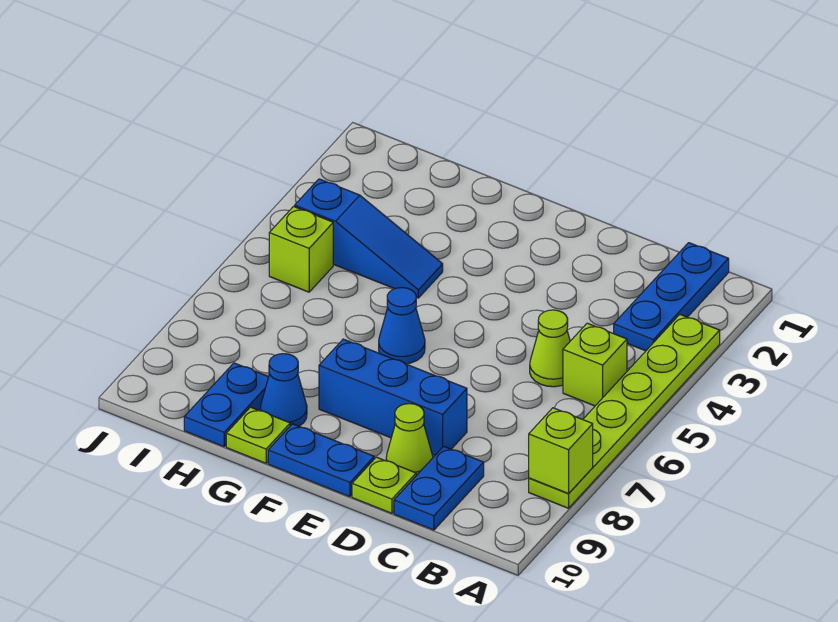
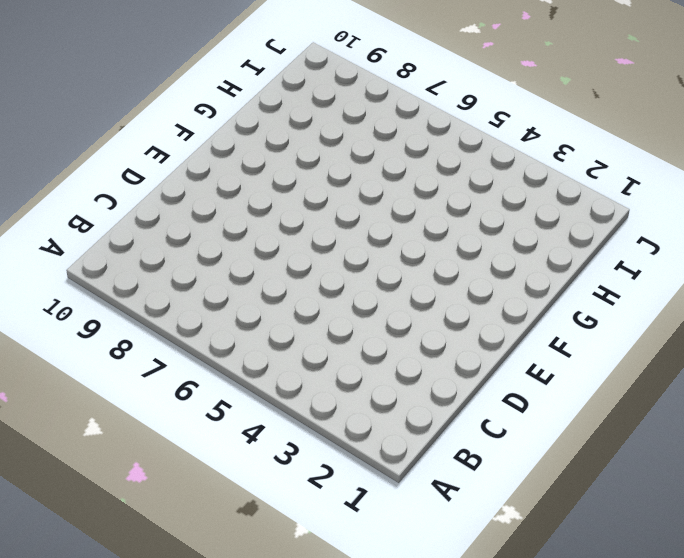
none -> lime plate A3:A8 level 1
none -> blue plate B1:B3 level 1
none -> lime brick B5 level 1

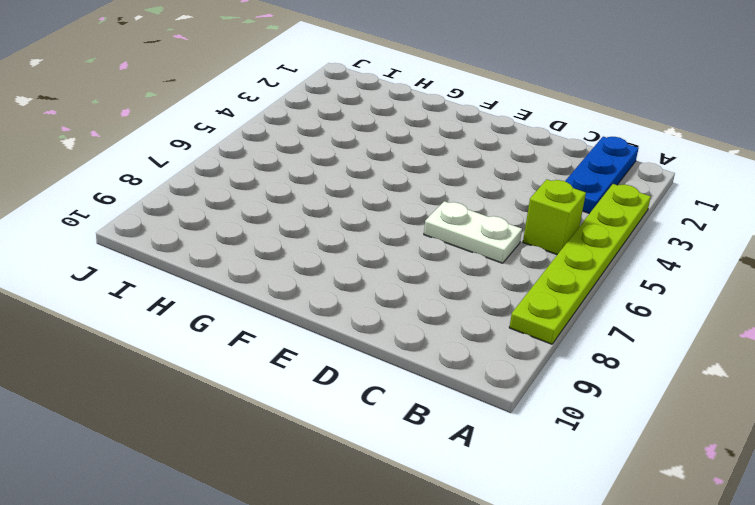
white plate C6:D6 level 1 -> none
none -> lime cone C5 level 1
none -> blue plate C9:C10 level 1
none -> blue brick D8:F8 level 1

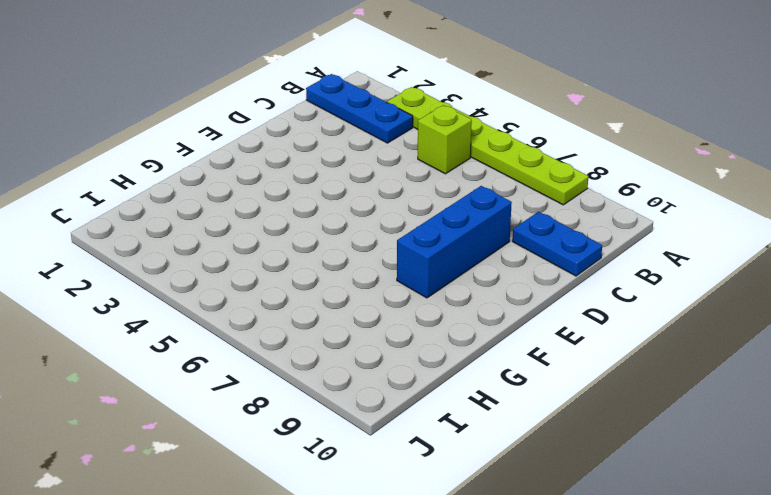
none -> lime cone C5 level 1
none -> lime cone D9 level 1
none -> lime plate D10 level 1

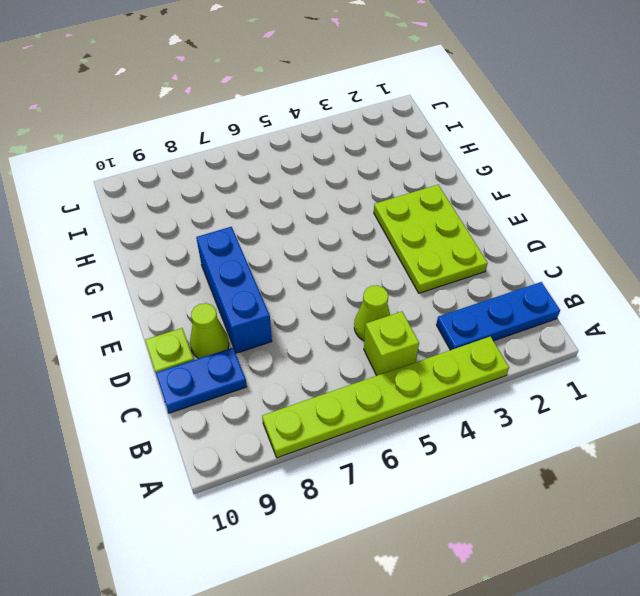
lime plate D2:F3 level 1 -> none
none -> blue plate E10:F10 level 1
none -> blue cone F6 level 1
none -> blue slope G4:I4 level 1 top I

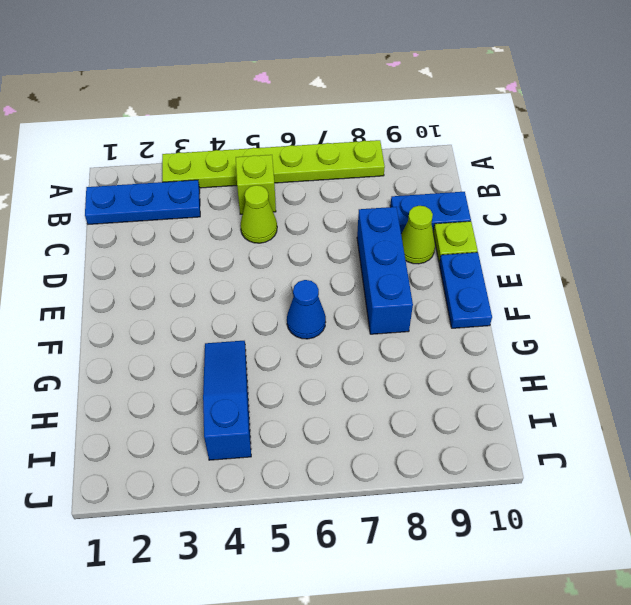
none -> blue cone G9 level 1
none -> lime plate G10 level 1
none -> blue plate H9:H10 level 1

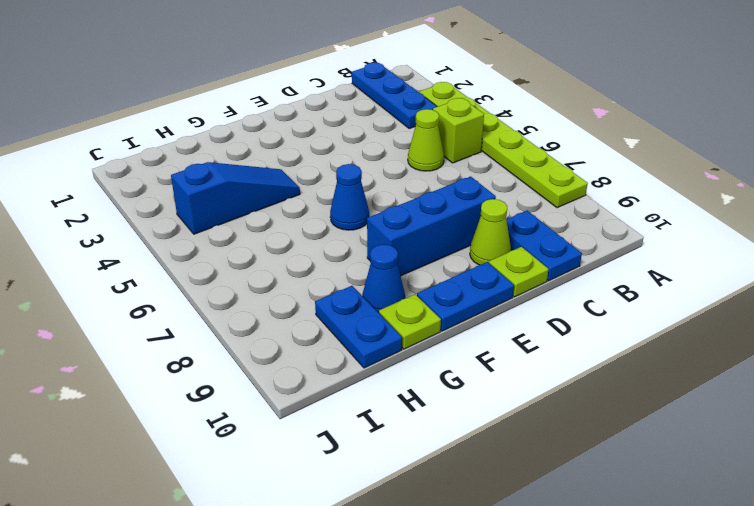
none -> lime brick I5 level 1
none -> lime brick A8 level 2

